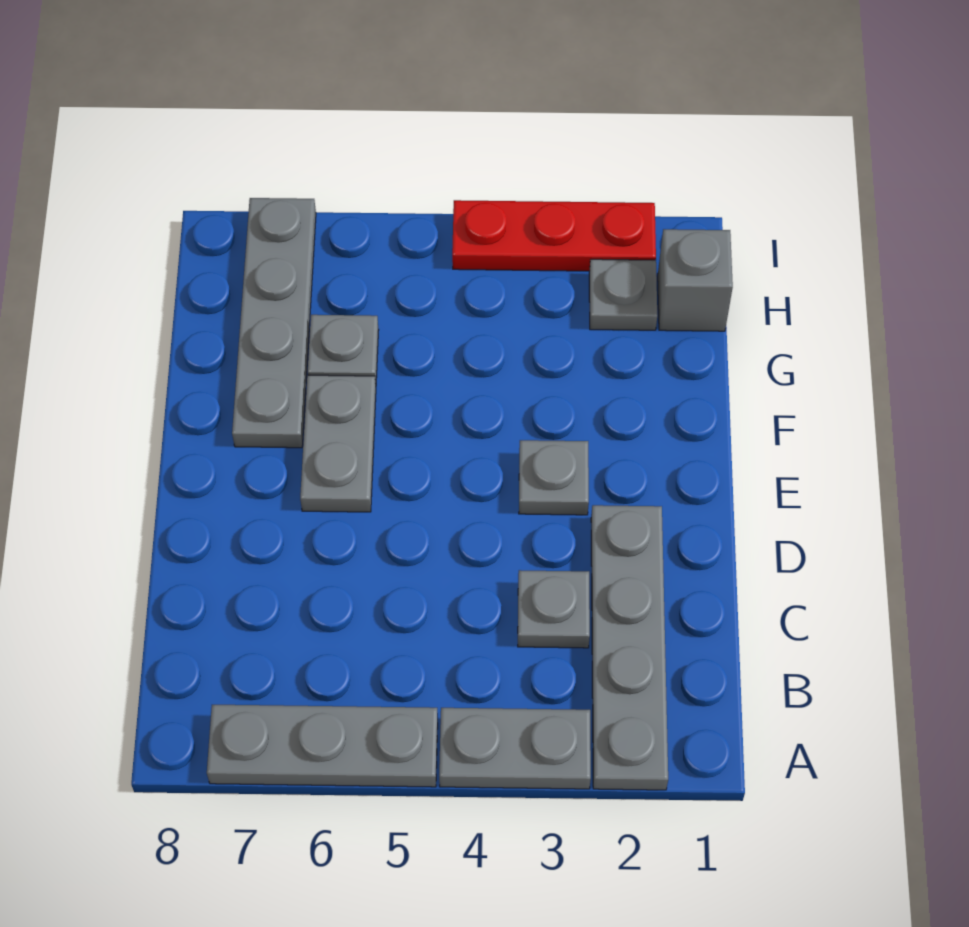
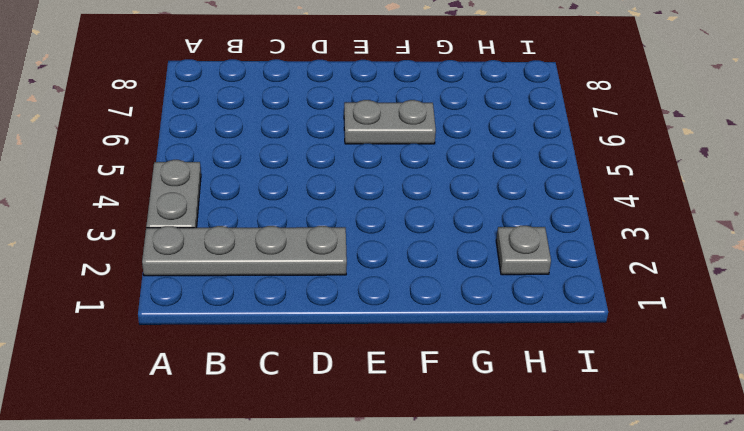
none -> grey plate A5:A7 level 1
none -> grey plate C3 level 1

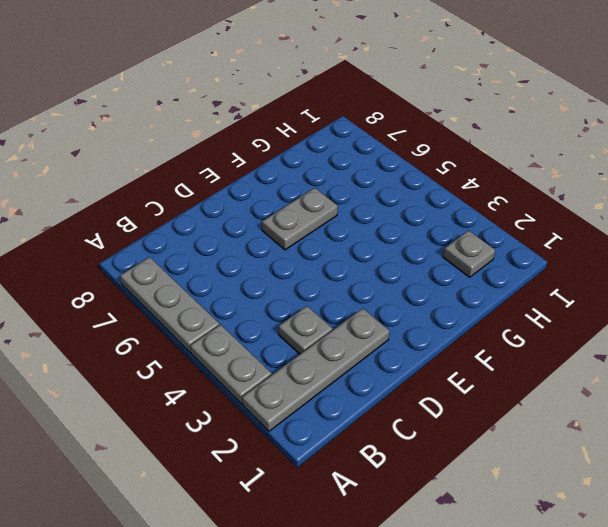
none -> grey plate E3 level 1
none -> grey plate F7:I7 level 1

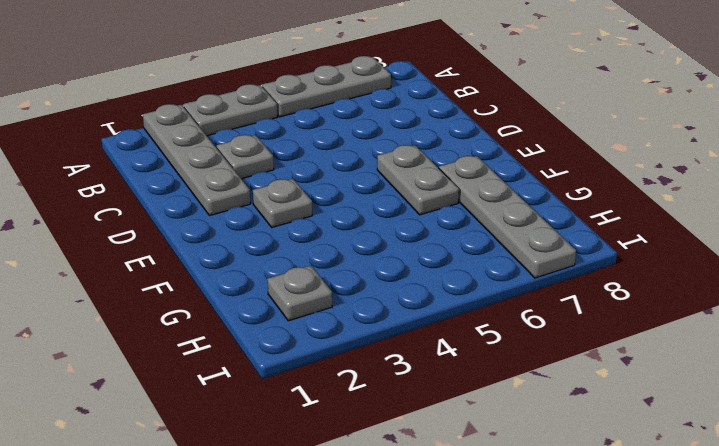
none -> grey plate G6 level 1
none -> grey brick H1 level 1

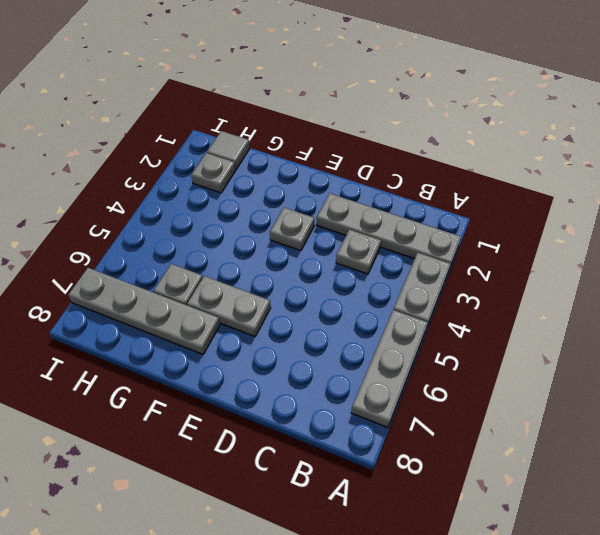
grey tile H1 level 1 -> grey brick H1 level 1
none -> red plate I2:I4 level 1

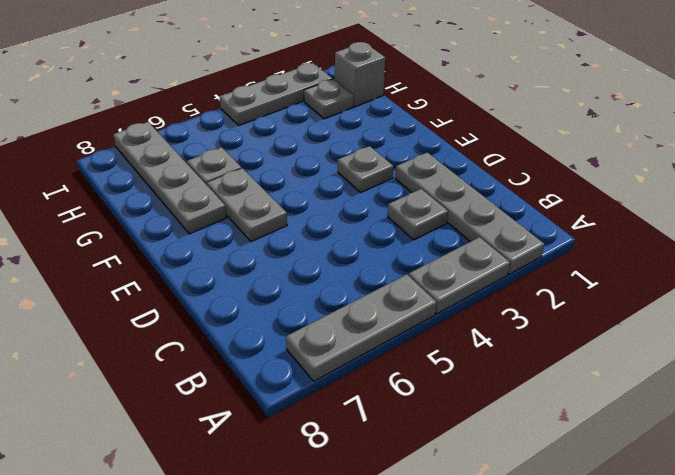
grey plate I2:I4 level 1 -> red plate I2:I4 level 1

